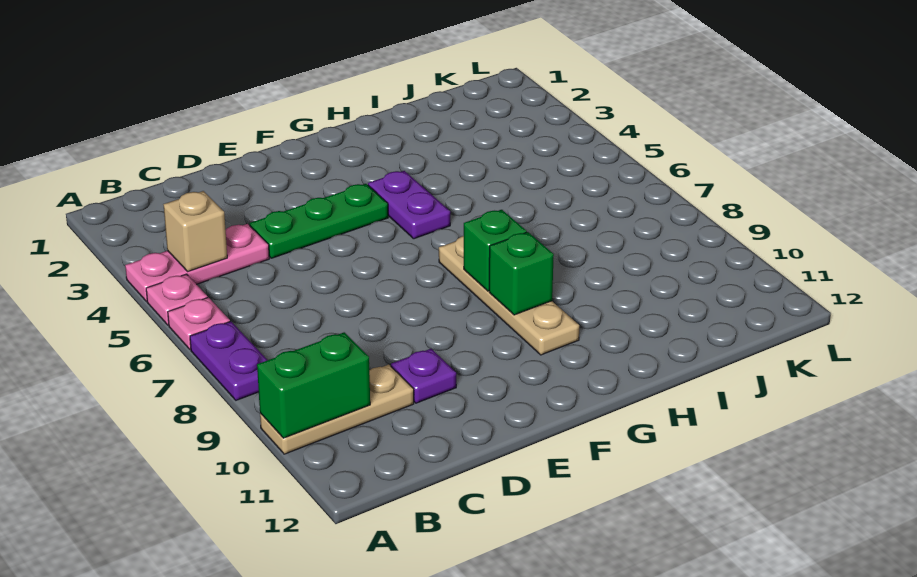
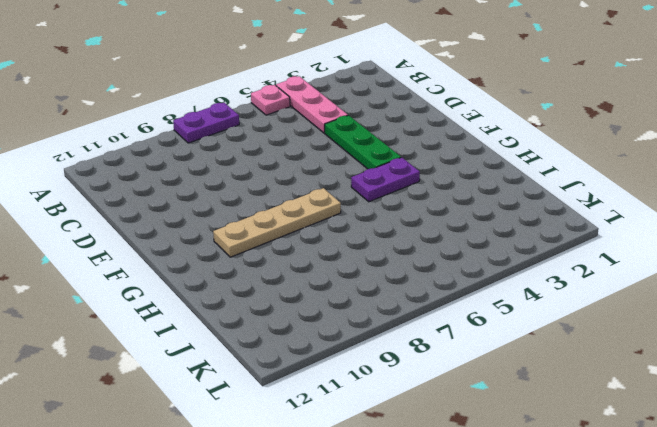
none -> pink plate A6 level 1
none -> tan plate A10:C10 level 1
none -> purple plate D10 level 1

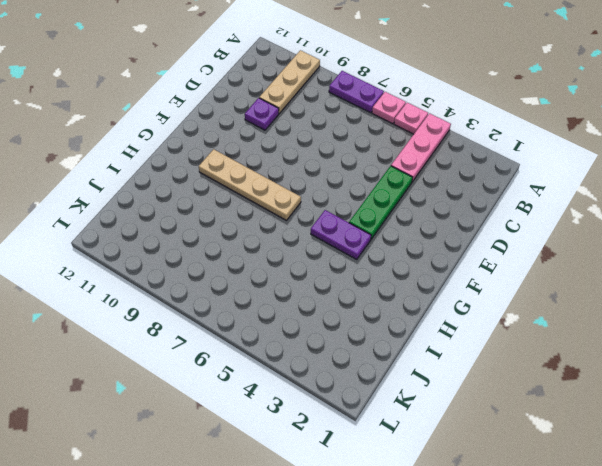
none -> green brick A10:B10 level 2
none -> tan brick B4 level 2
none -> green brick G8 level 2

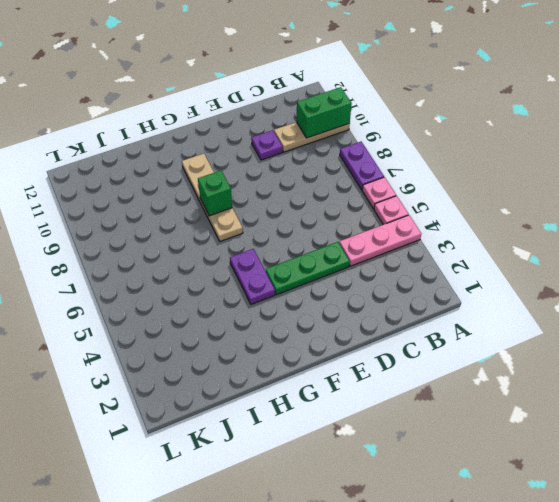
none -> tan brick B4 level 2
none -> green brick G9 level 2

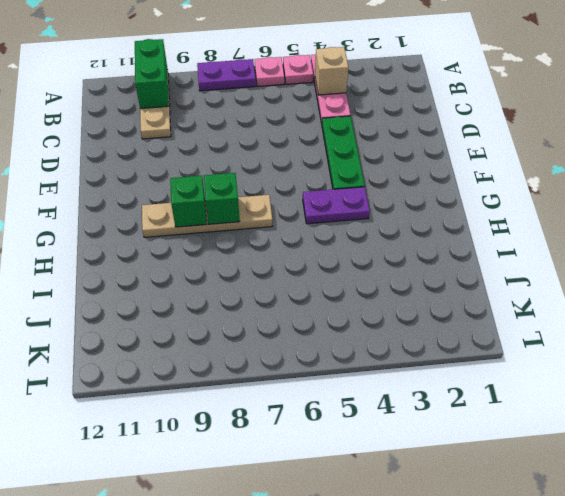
none -> purple plate D10 level 1

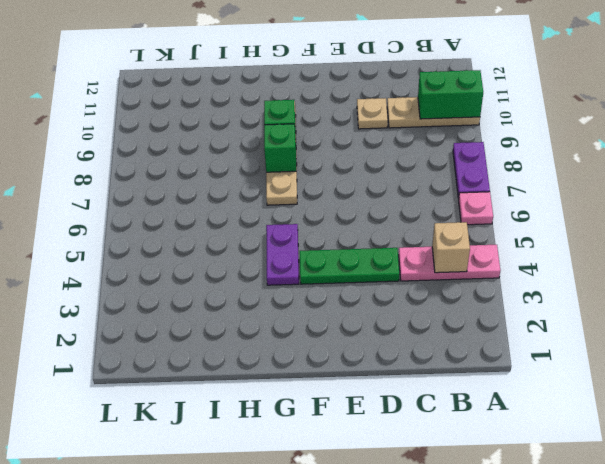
tan plate D10 level 1 -> purple plate D10 level 1
none -> pink plate A5 level 1

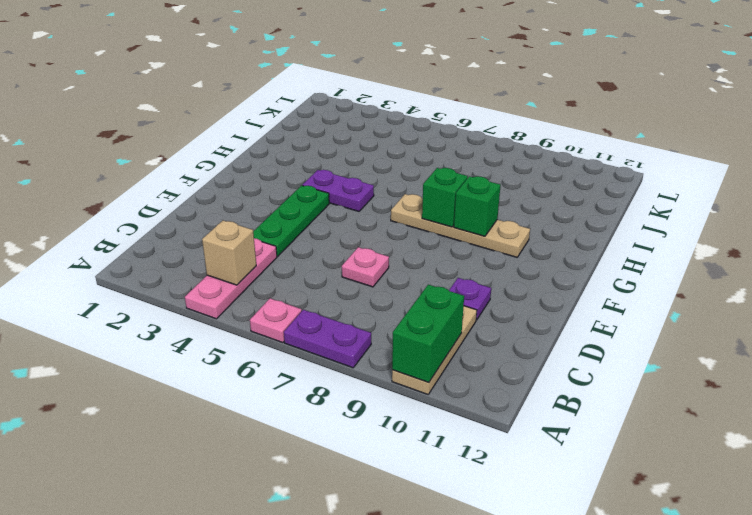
pink plate D7 level 1 -> pink plate A5 level 1

